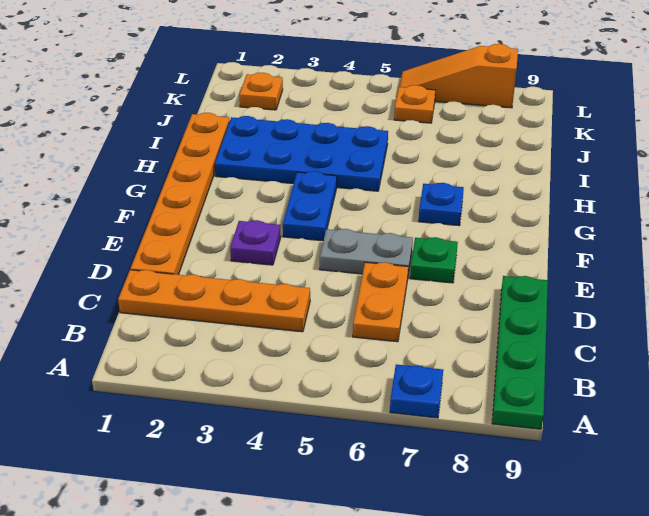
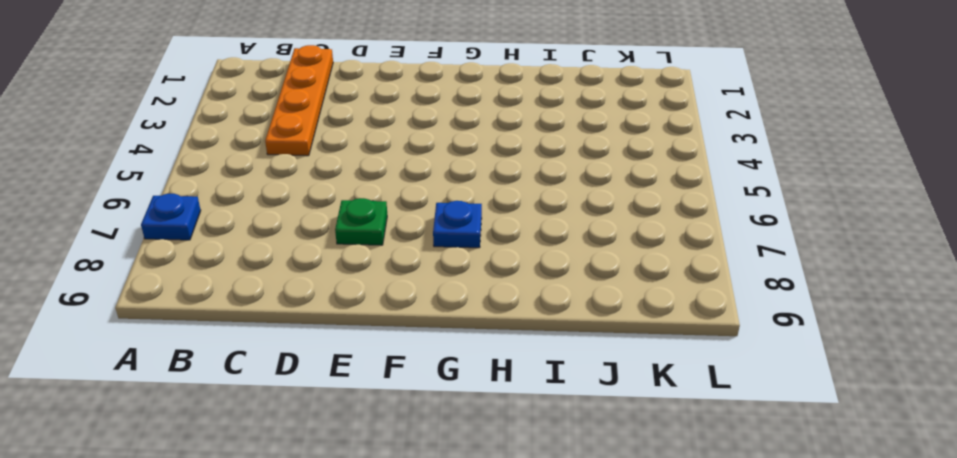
none -> green plate A9:D9 level 1
none -> orange plate C6:D6 level 1
none -> orange plate D1:I1 level 1

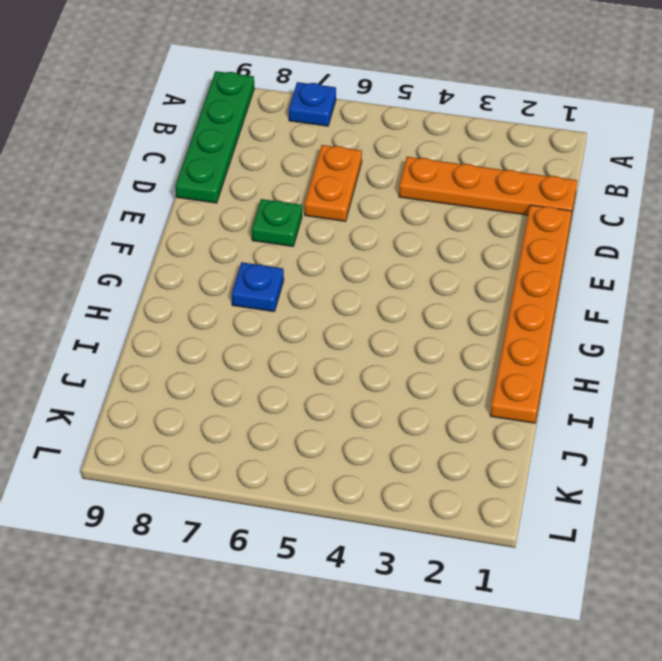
none -> purple plate E3 level 1
none -> grey plate E5:E6 level 1
none -> blue plate F4:G4 level 1

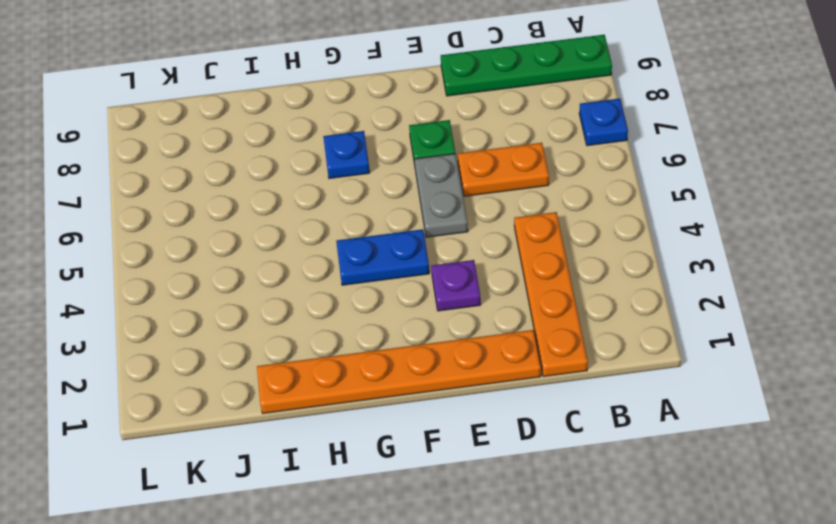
none -> blue plate H2:I5 level 1
none -> orange plate K2 level 1
none -> orange plate K6 level 1

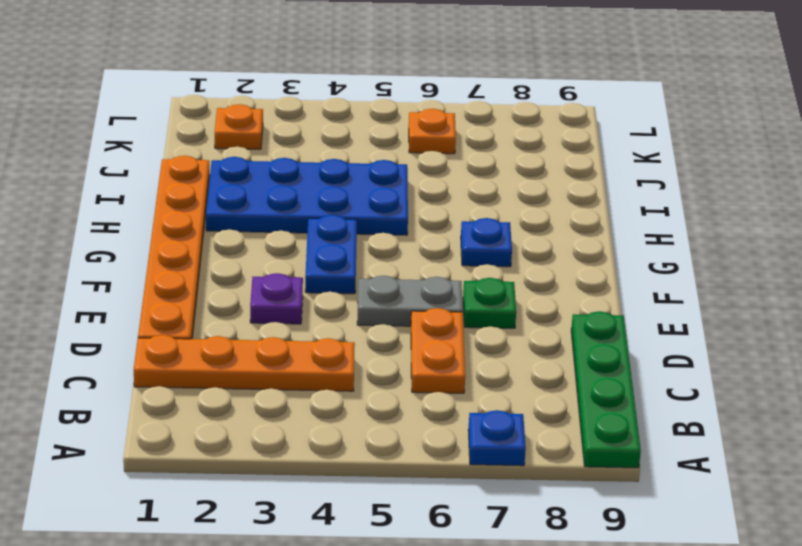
none -> orange slope L6:L8 level 1 top 8

